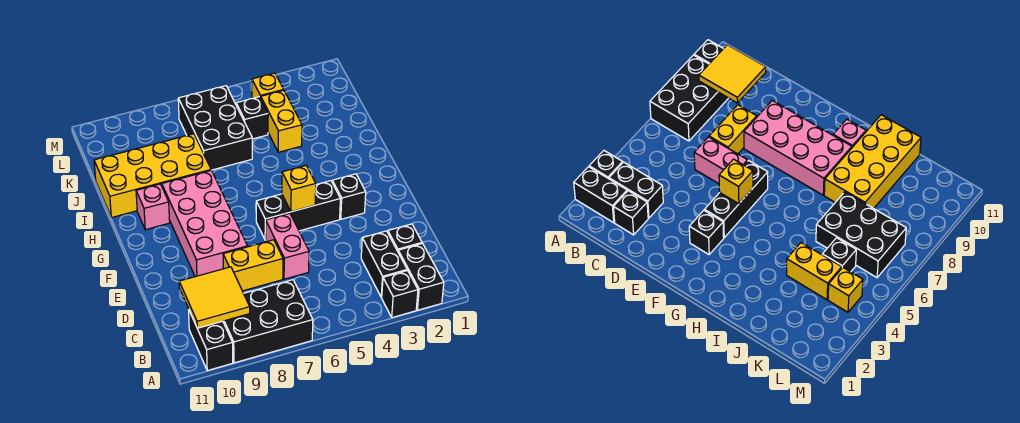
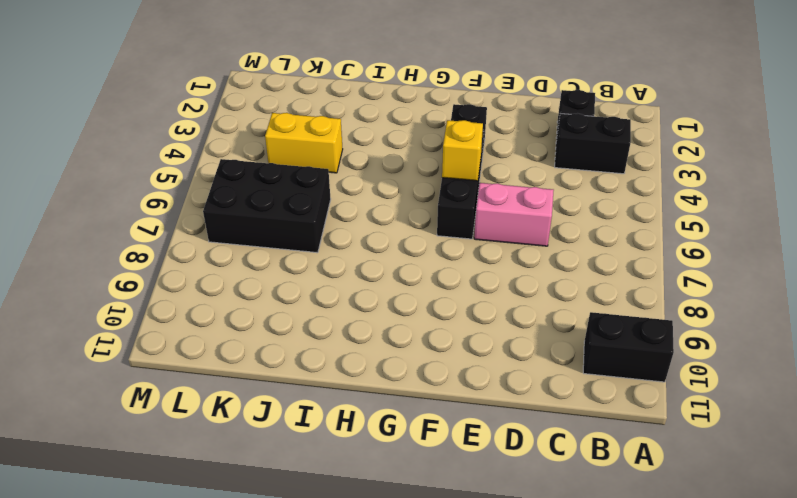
none -> black brick A2:B2 level 1
none -> black brick A3 level 1
none -> black brick A7:B9 level 1

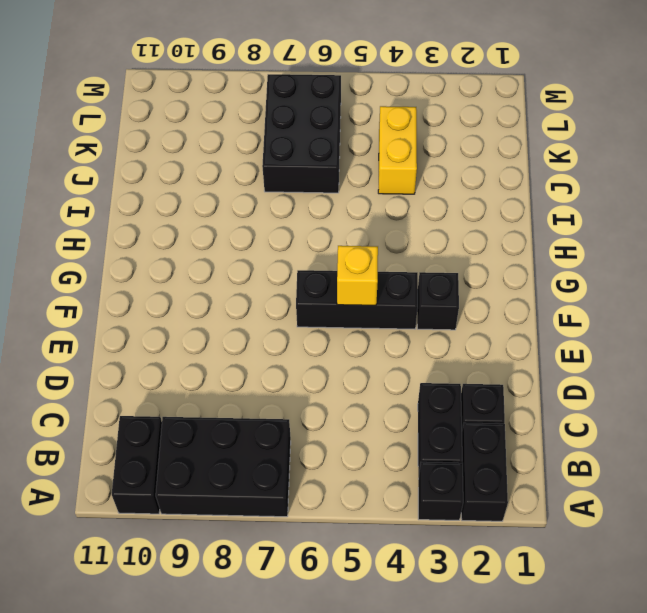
none -> pink brick D6:E6 level 1
none -> yellow brick D7:D8 level 1
none -> pink brick E8:H9 level 1

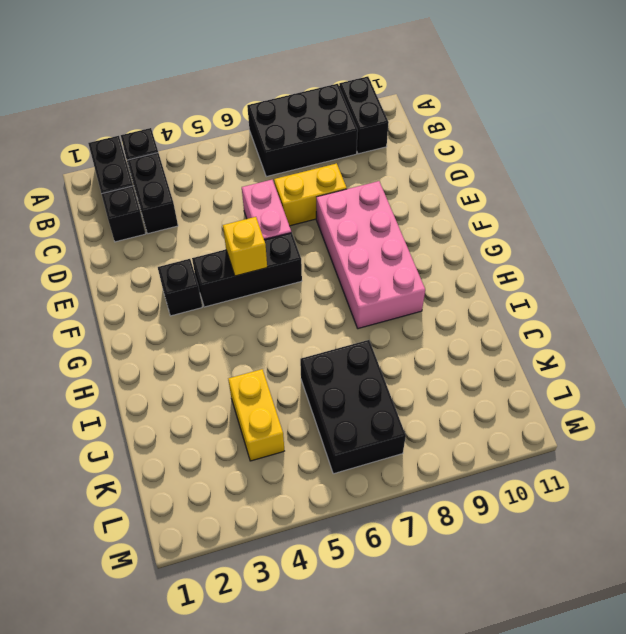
none -> pink brick H10 level 1
none -> yellow brick I8:J11 level 1
none -> black brick K5 level 1

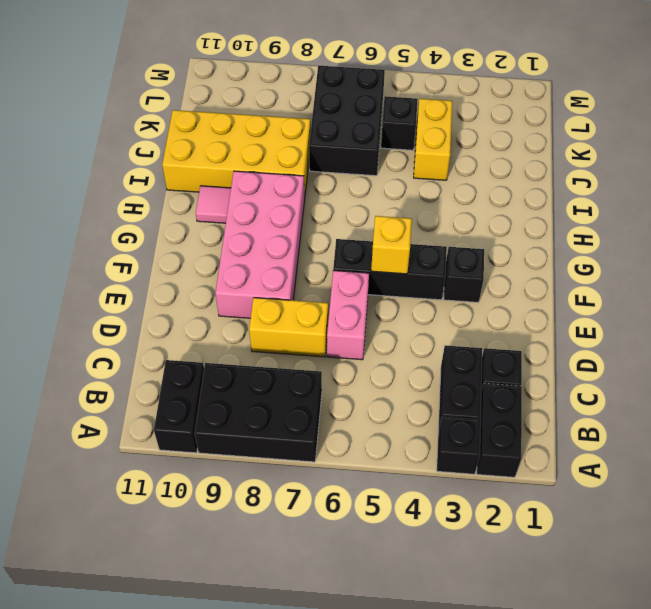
pink tile H10 level 1 -> pink brick H10 level 1
none -> yellow brick L4 level 1
none -> yellow tile B9:C10 level 2

